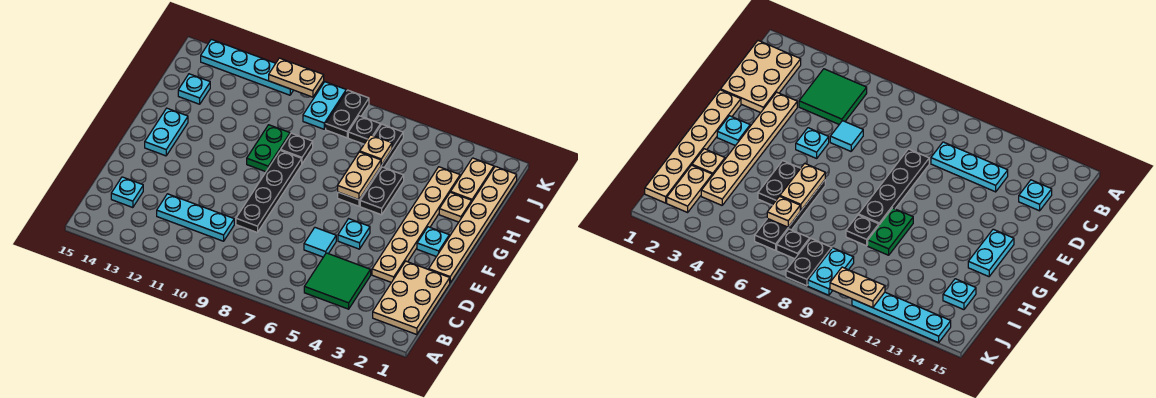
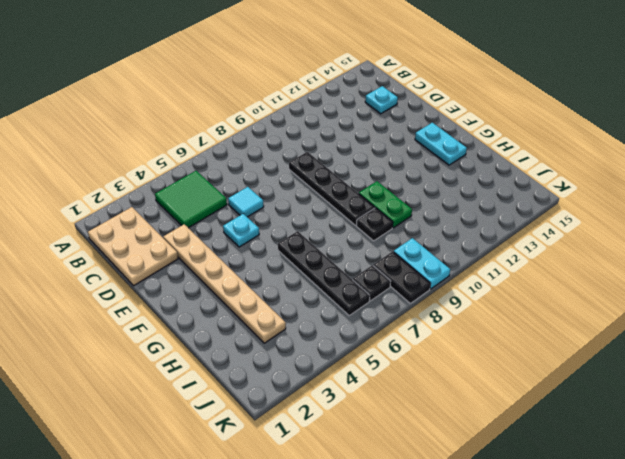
none -> cyan plate C10:C12 level 1
none -> tan plate E1:J1 level 1
none -> cyan plate F2 level 1

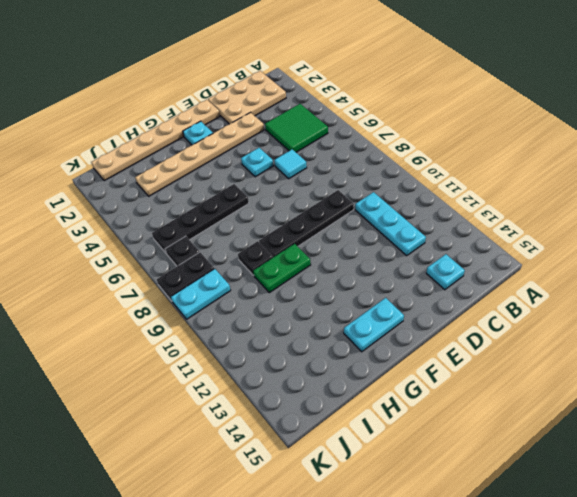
none -> black plate G5:H5 level 1
none -> tan plate H2 level 1
none -> tan plate I2:J2 level 1

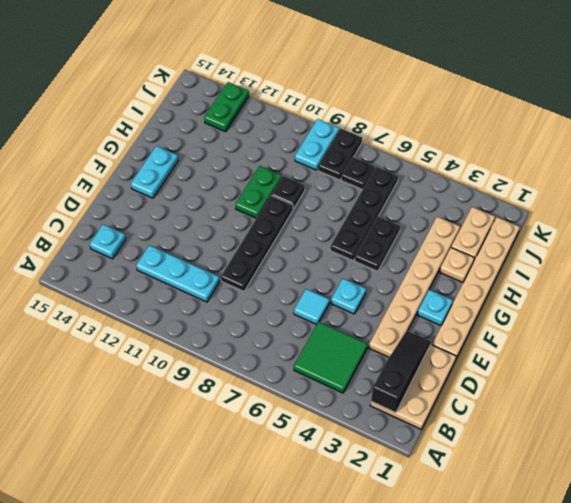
black slope B2:D2 level 2 top B -> none
green plate J13:K13 level 1 -> cyan plate K11:K14 level 1
none -> cyan plate I14 level 1
none -> tan plate G6:H6 level 2
none -> tan plate I6 level 2

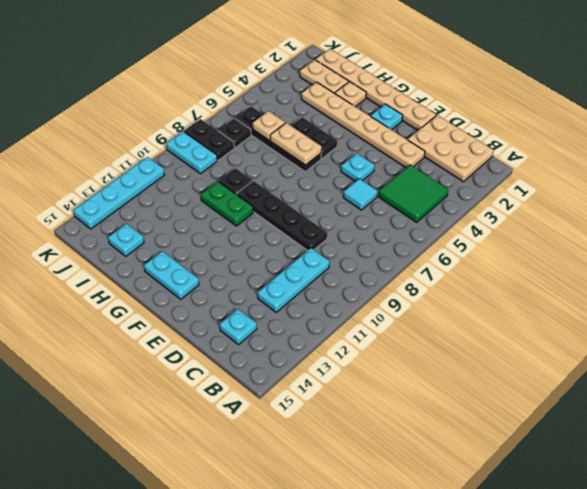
none -> tan plate K10:K11 level 2

